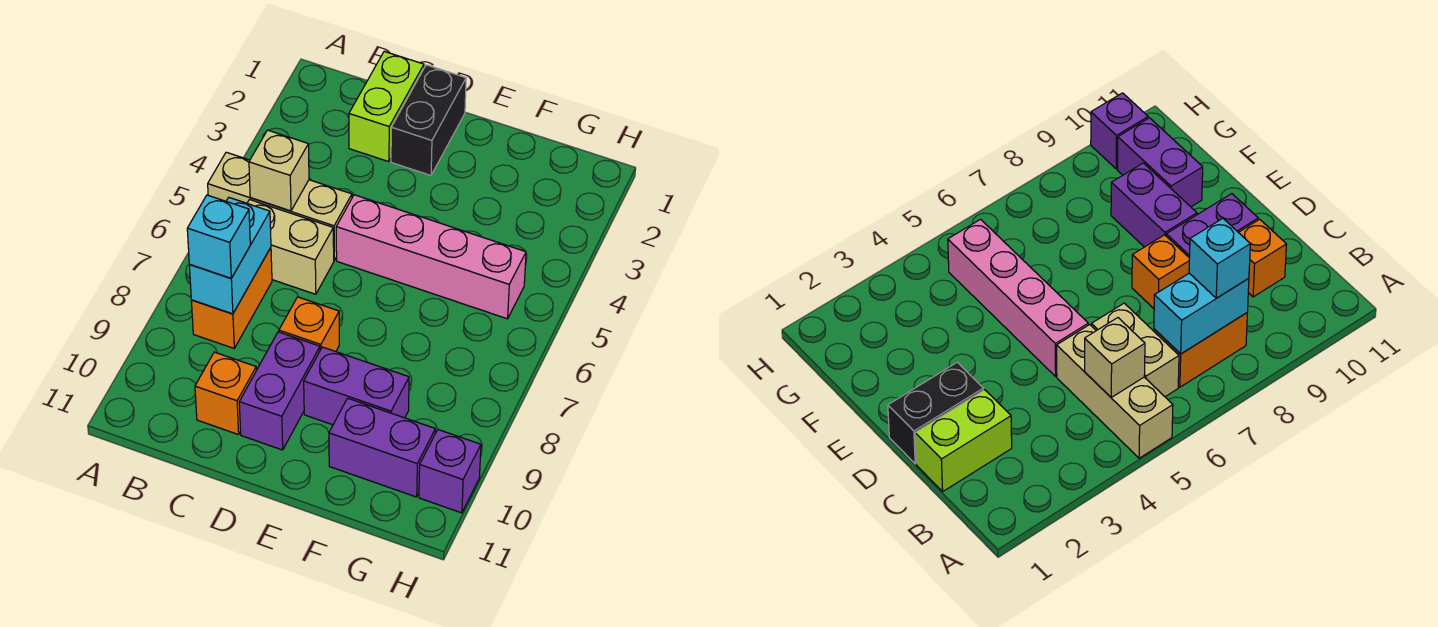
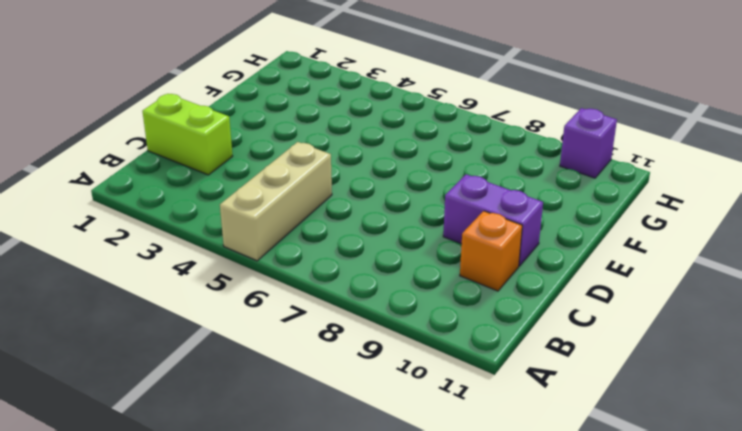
none -> tan brick B6:C6 level 1
none -> orange brick B7:B8 level 1
none -> black brick D1:D2 level 1

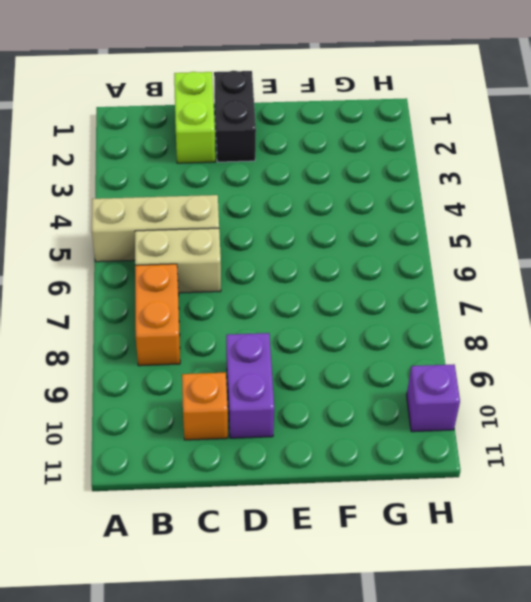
none -> pink brick D5:G5 level 1
none -> orange brick D8 level 1
none -> purple brick E9:F9 level 1

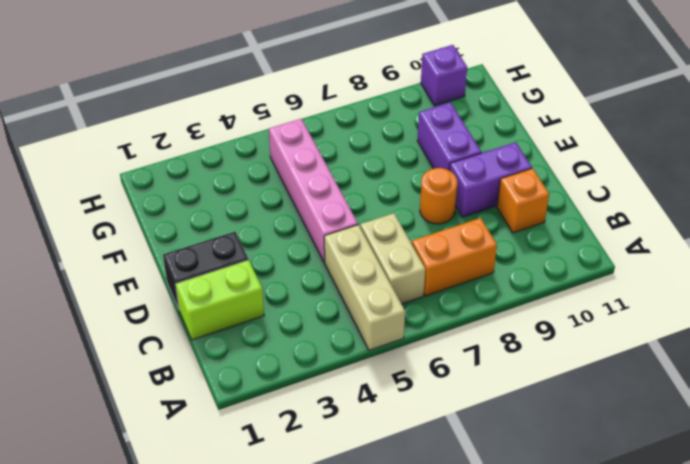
orange round brick D8 level 1 -> orange brick D8 level 1
none -> purple brick F10:G10 level 1
none -> tan brick B5 level 2
none -> cyan brick B7:B8 level 2

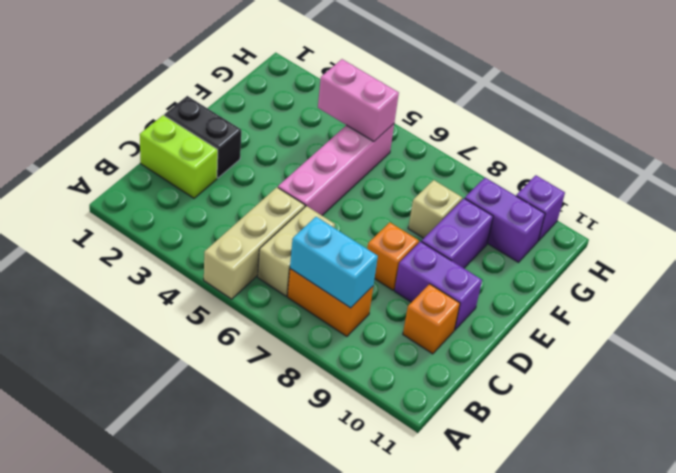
tan brick F8 level 1 -> tan brick B5 level 2
pink brick G4:G5 level 2 -> none
purple brick G9:G10 level 1 -> purple brick F10:G10 level 1
none -> cyan brick B8 level 3

